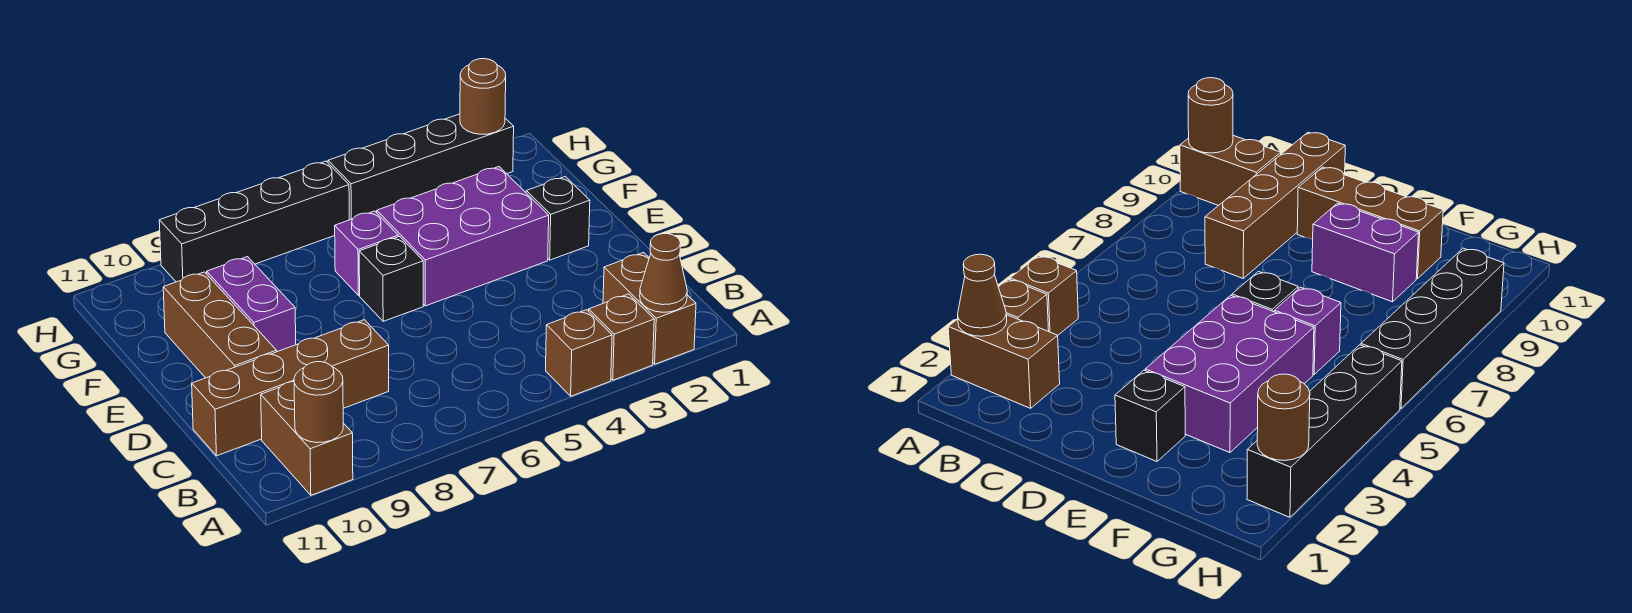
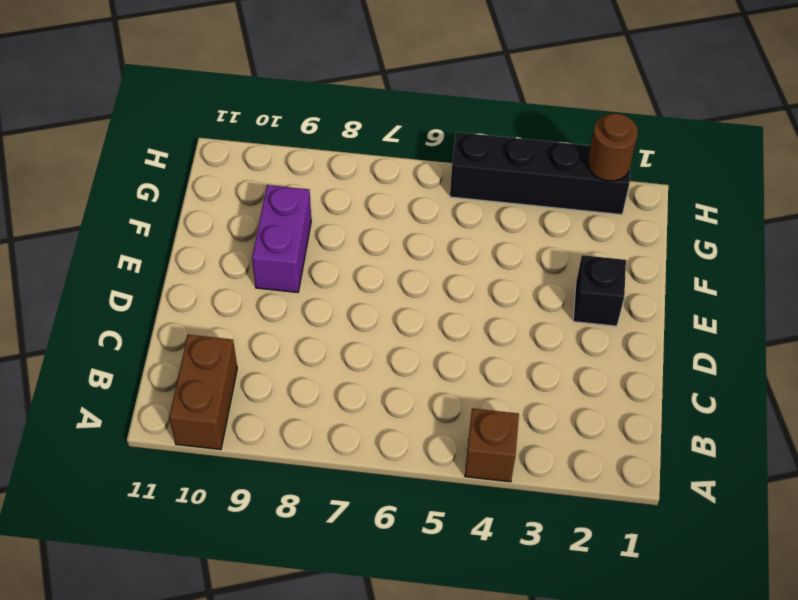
none -> brown brick A2:B2 level 1
none -> brown brick A3 level 1
none -> brown brick C8:C11 level 1

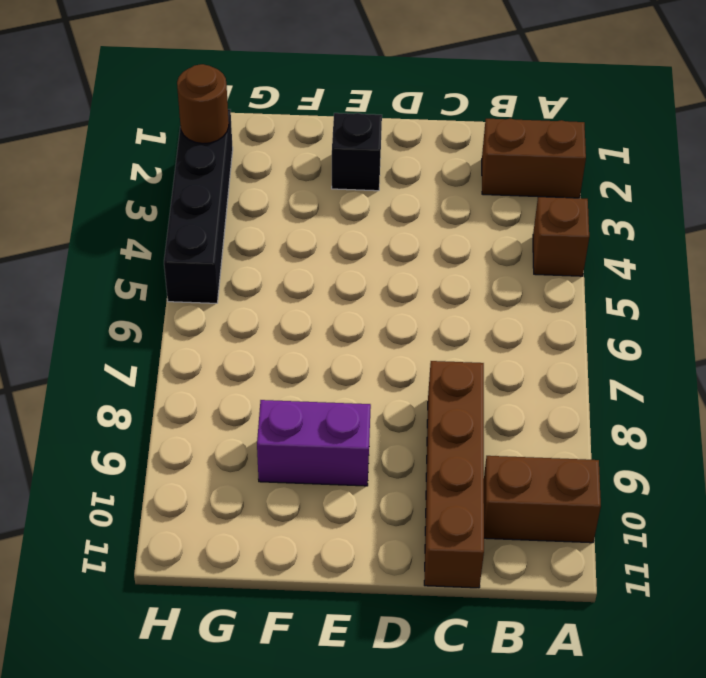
none -> brown brick A3 level 1
none -> brown brick D10:F10 level 1
none -> purple brick E3:F5 level 1

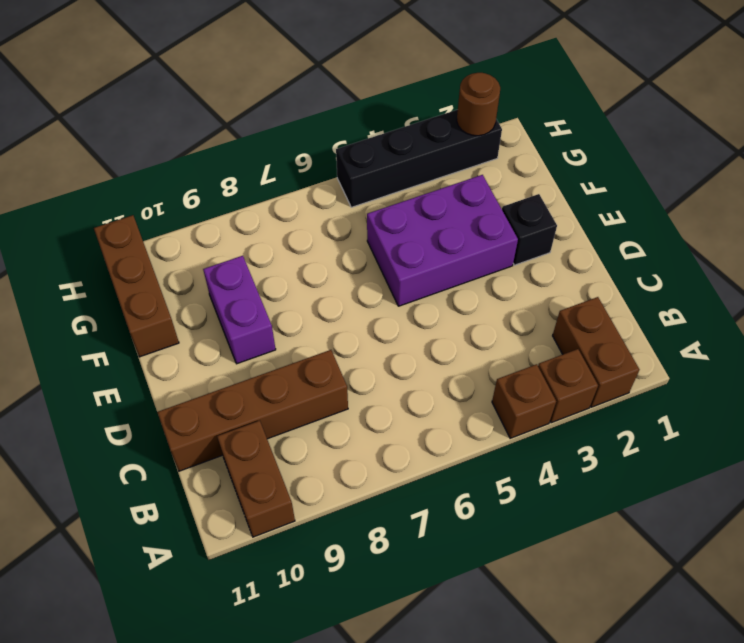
brown brick F11:H11 level 1 -> brown brick D10:F10 level 1
none -> black brick E6 level 1
none -> purple brick F6 level 1
none -> black brick H6:H9 level 1

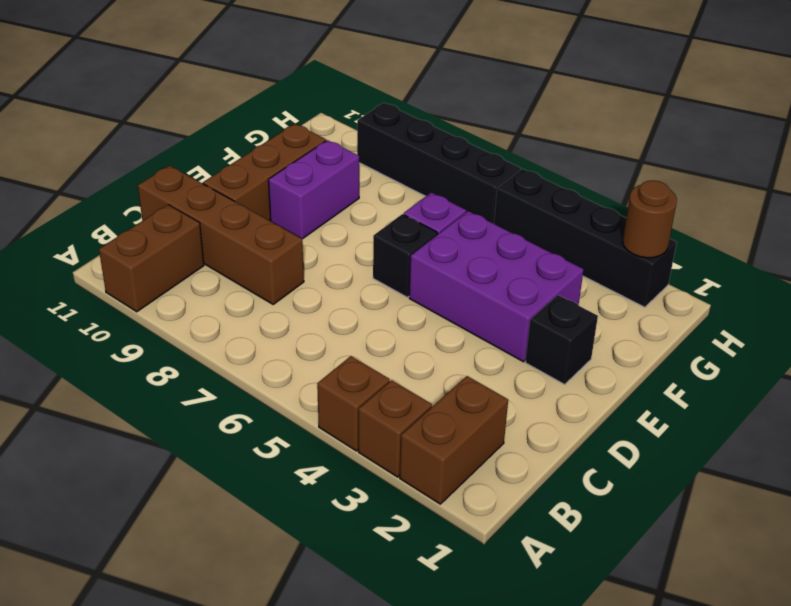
none -> brown cone A2 level 2
none -> brown round brick A10 level 2

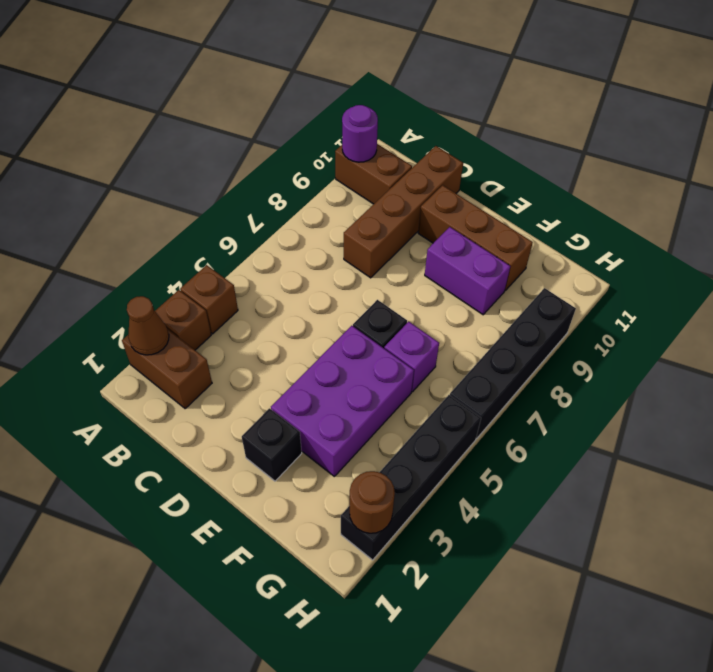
purple round brick A10 level 2 -> brown round brick A10 level 2

